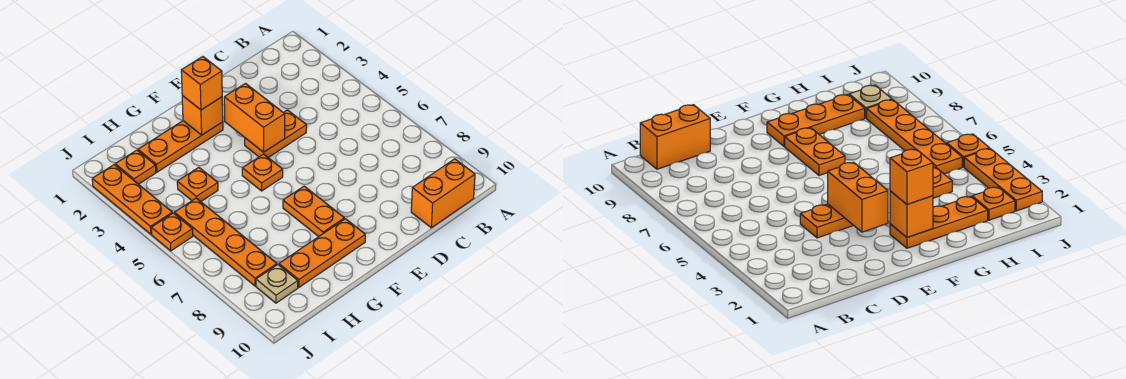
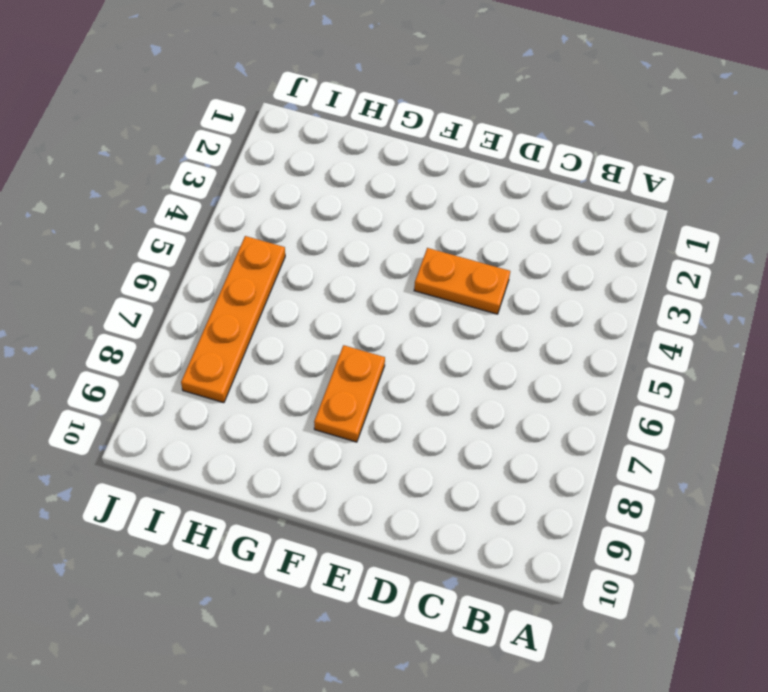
none -> orange brick B10:C10 level 1
none -> orange plate F2:H2 level 1
none -> orange plate F5 level 1

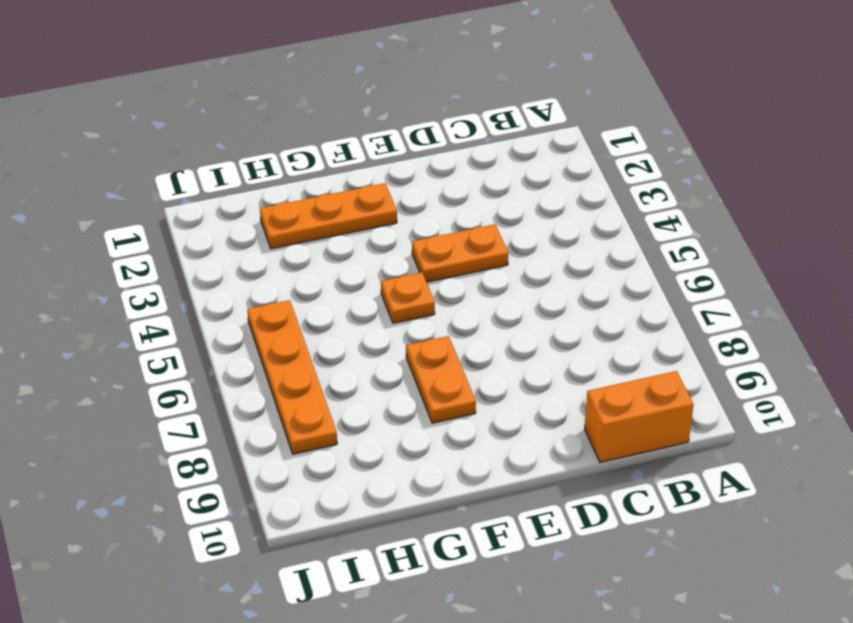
none -> orange plate F9:H9 level 1
none -> orange plate H4 level 1
none -> orange plate I2 level 1

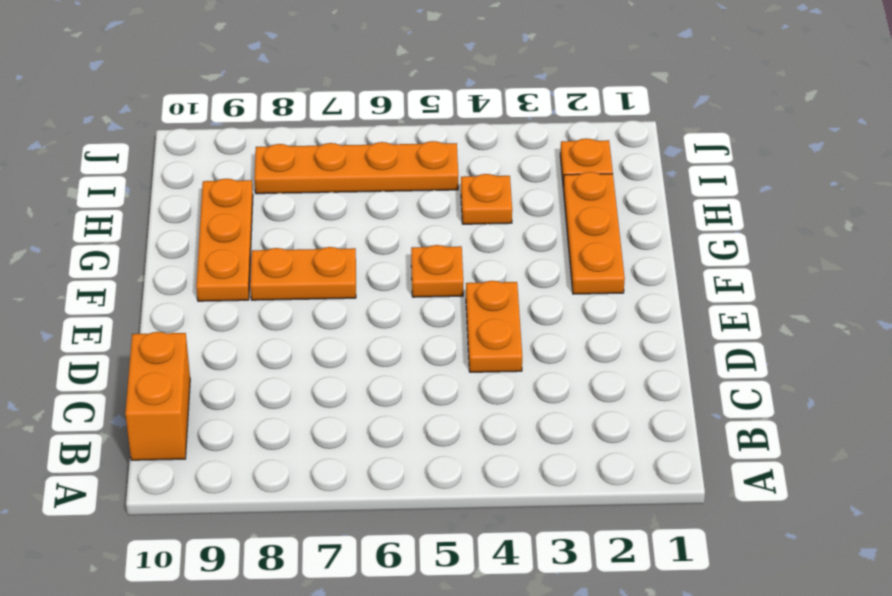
none -> tan plate I9 level 1
none -> orange plate J2:J4 level 1
none -> orange plate J5 level 1

